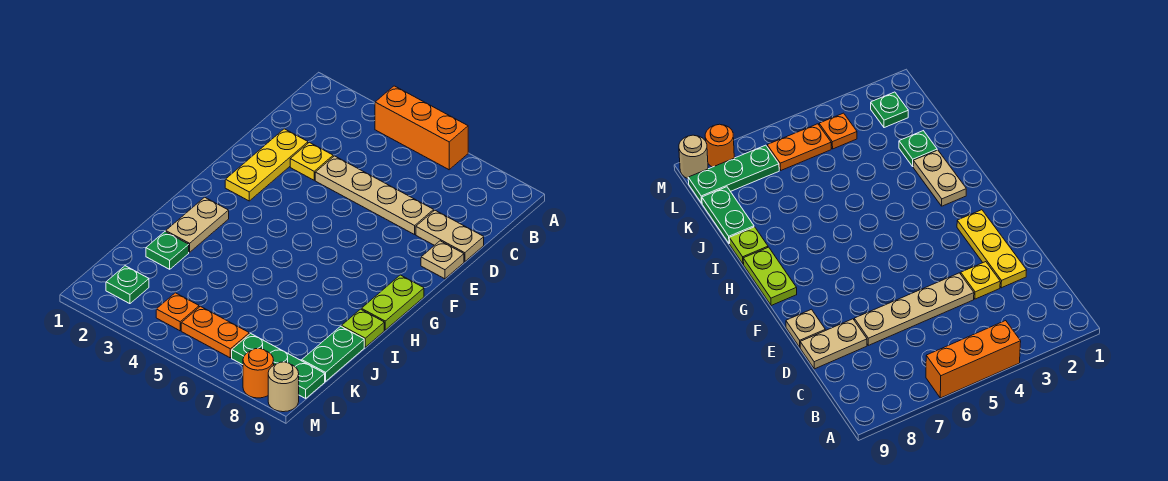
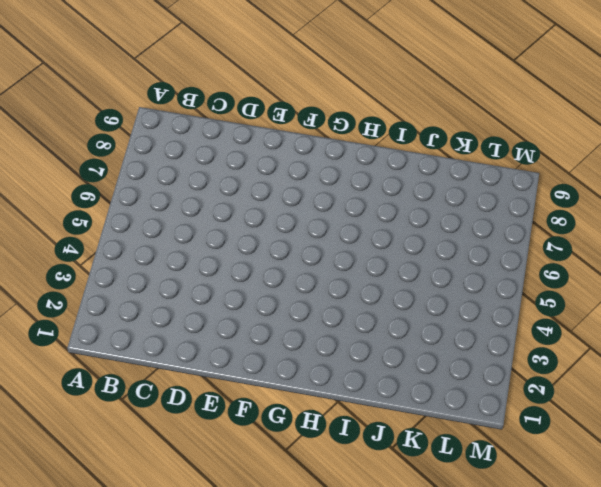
none -> orange brick A4:A6 level 1
none -> yellow plate D2:F2 level 1
none -> yellow plate D3 level 1

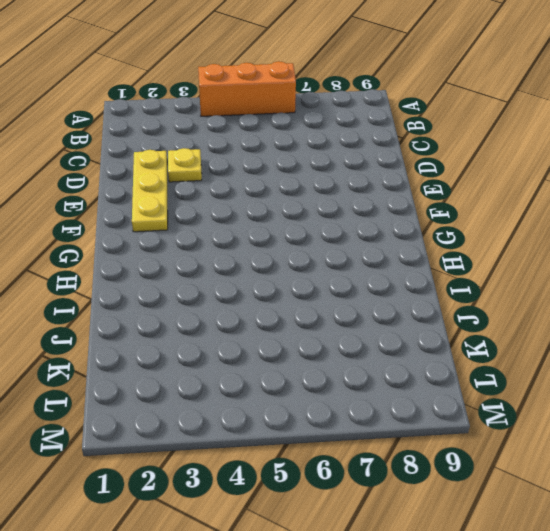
none -> tan plate D4:D7 level 1
none -> tan plate D8:D9 level 1
none -> tan plate E9 level 1

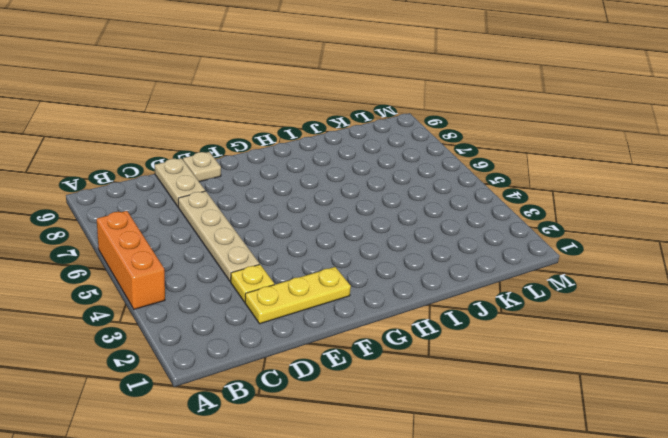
none -> lime plate G9:H9 level 1
none -> tan plate H2:I2 level 1
none -> lime plate I9 level 1

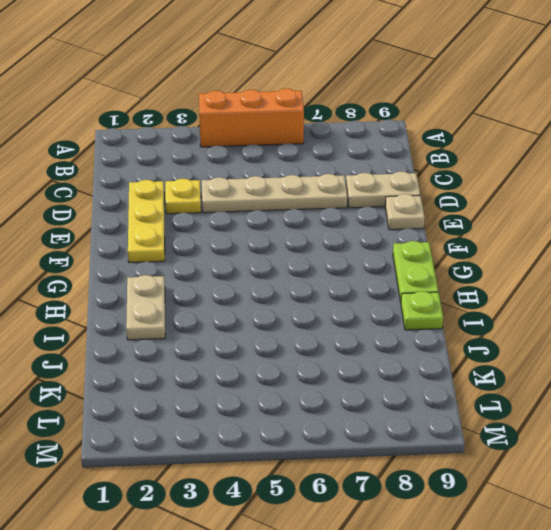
none -> green plate J2 level 1
none -> green plate J9:K9 level 1
none -> green plate L2 level 1

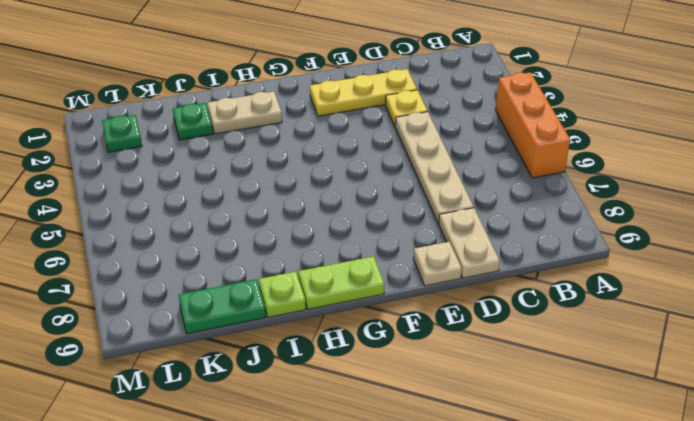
none -> orange plate L4 level 1
none -> orange plate L5:L6 level 1
none -> green plate L7:L9 level 1

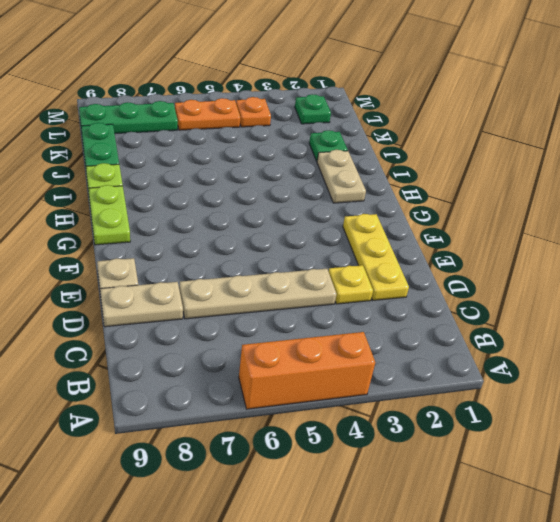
none -> orange round brick M8 level 1
none -> tan round brick M9 level 1

